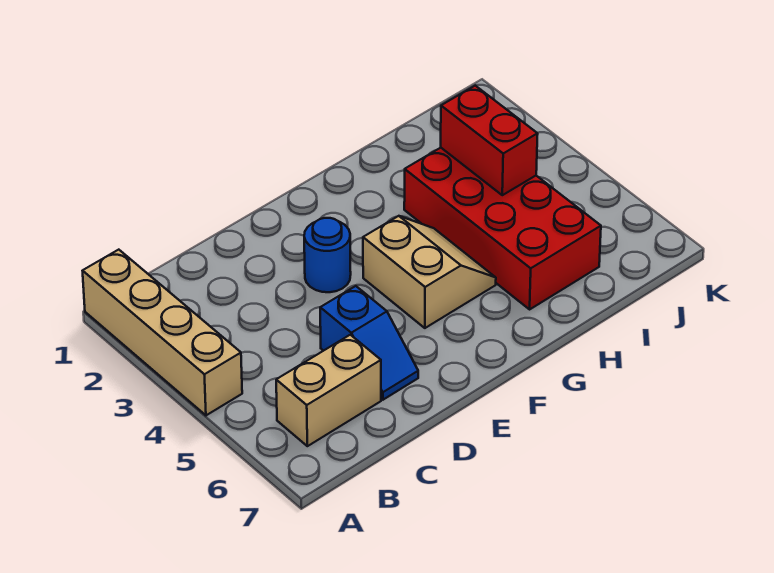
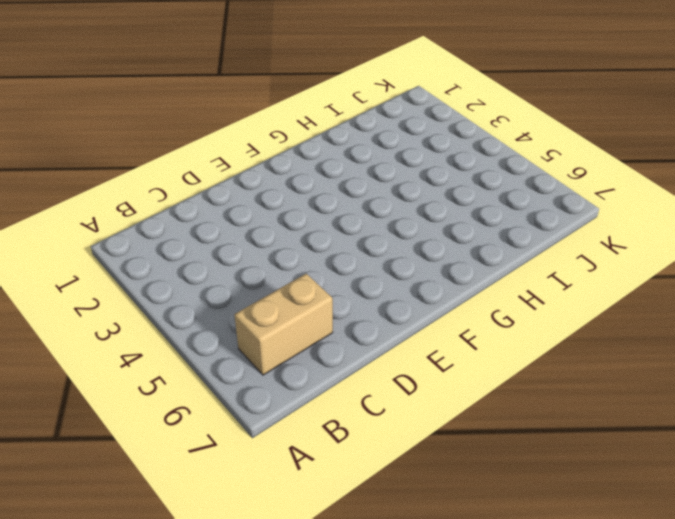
none -> tan brick A1:A4 level 1
none -> blue slope D5:D6 level 1 top 5

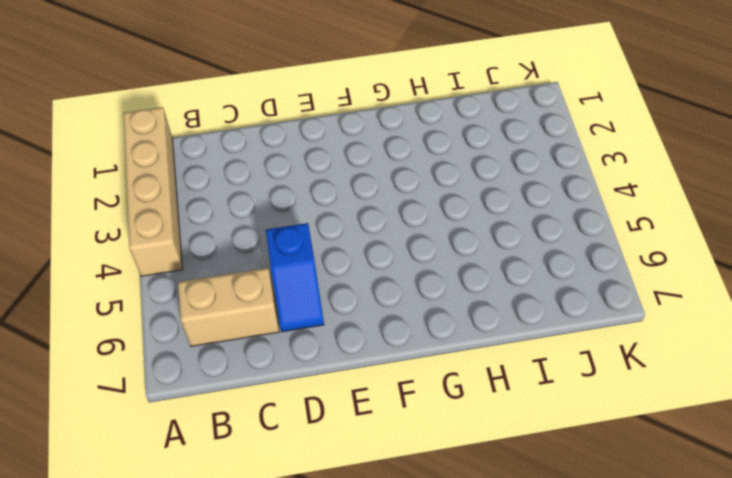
none -> blue round brick E3 level 1
none -> tan slope F4:G5 level 1 top F

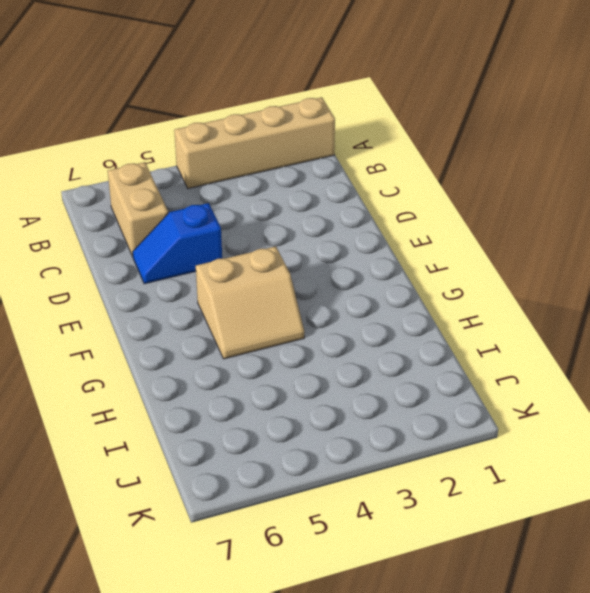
none -> blue round brick E3 level 1
none -> red brick H3:I6 level 1

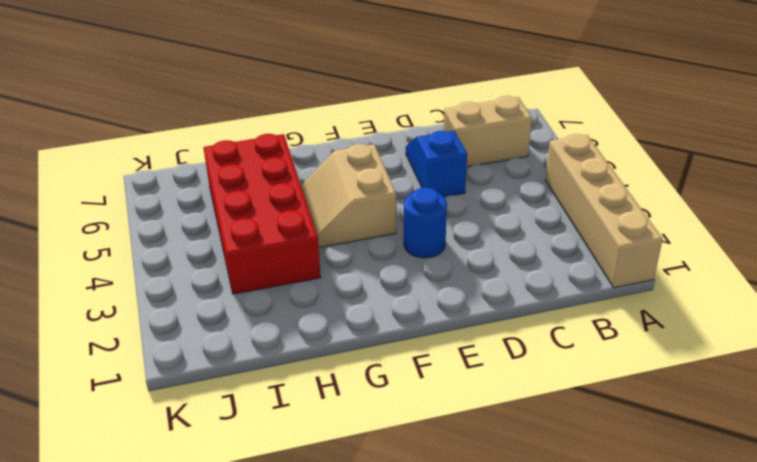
none -> red brick I3:I4 level 2

